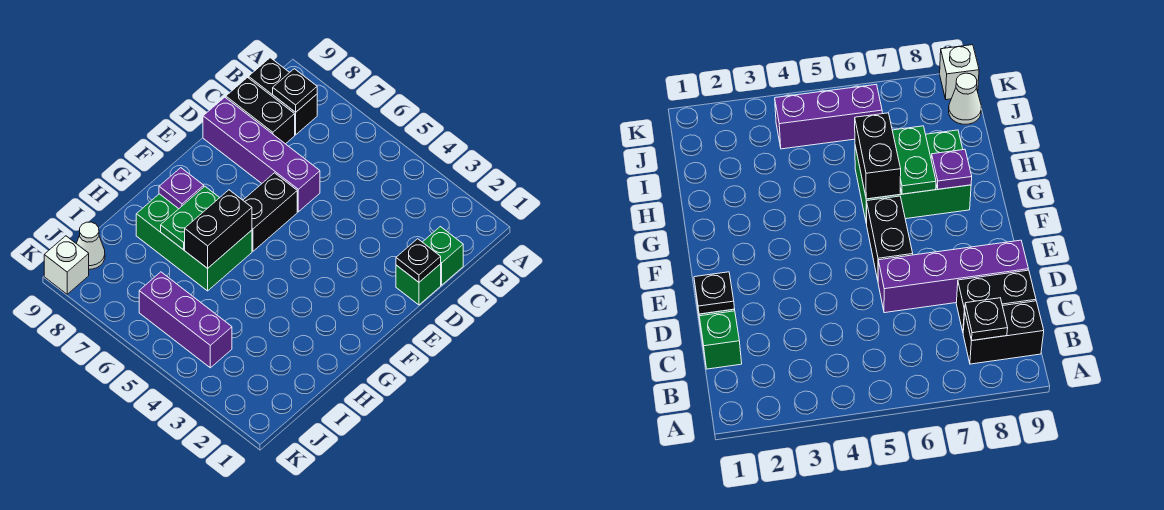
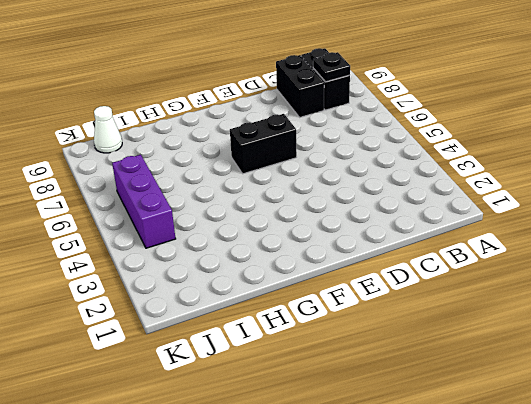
none -> green brick C1 level 1
none -> green brick D1 level 1
none -> purple brick D6:D9 level 1

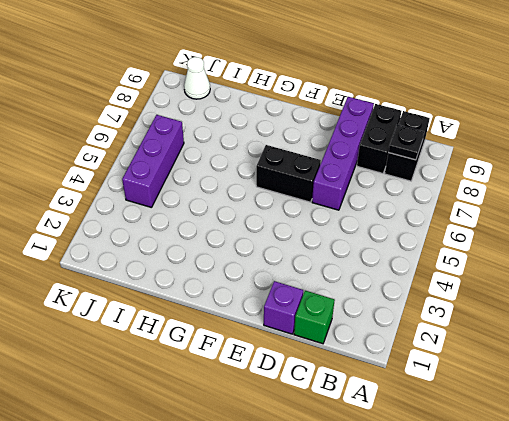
purple brick D1 level 1 -> green brick D1 level 1
none -> green brick G6:H8 level 1
none -> white brick K9 level 1
none -> black plate D1 level 2

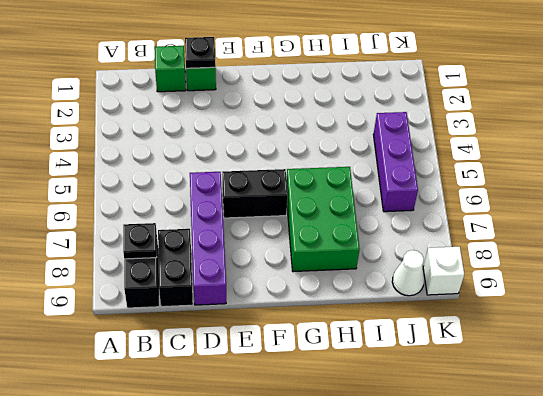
none -> black brick G6:H6 level 2
none -> green plate G7:H7 level 2
none -> purple plate G8 level 2

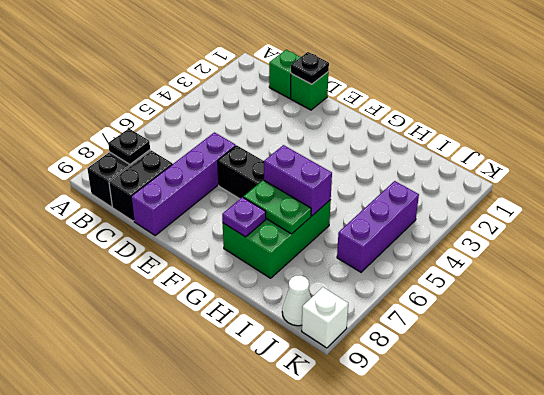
purple brick G6:H6 level 2 -> black brick G6:H6 level 2

